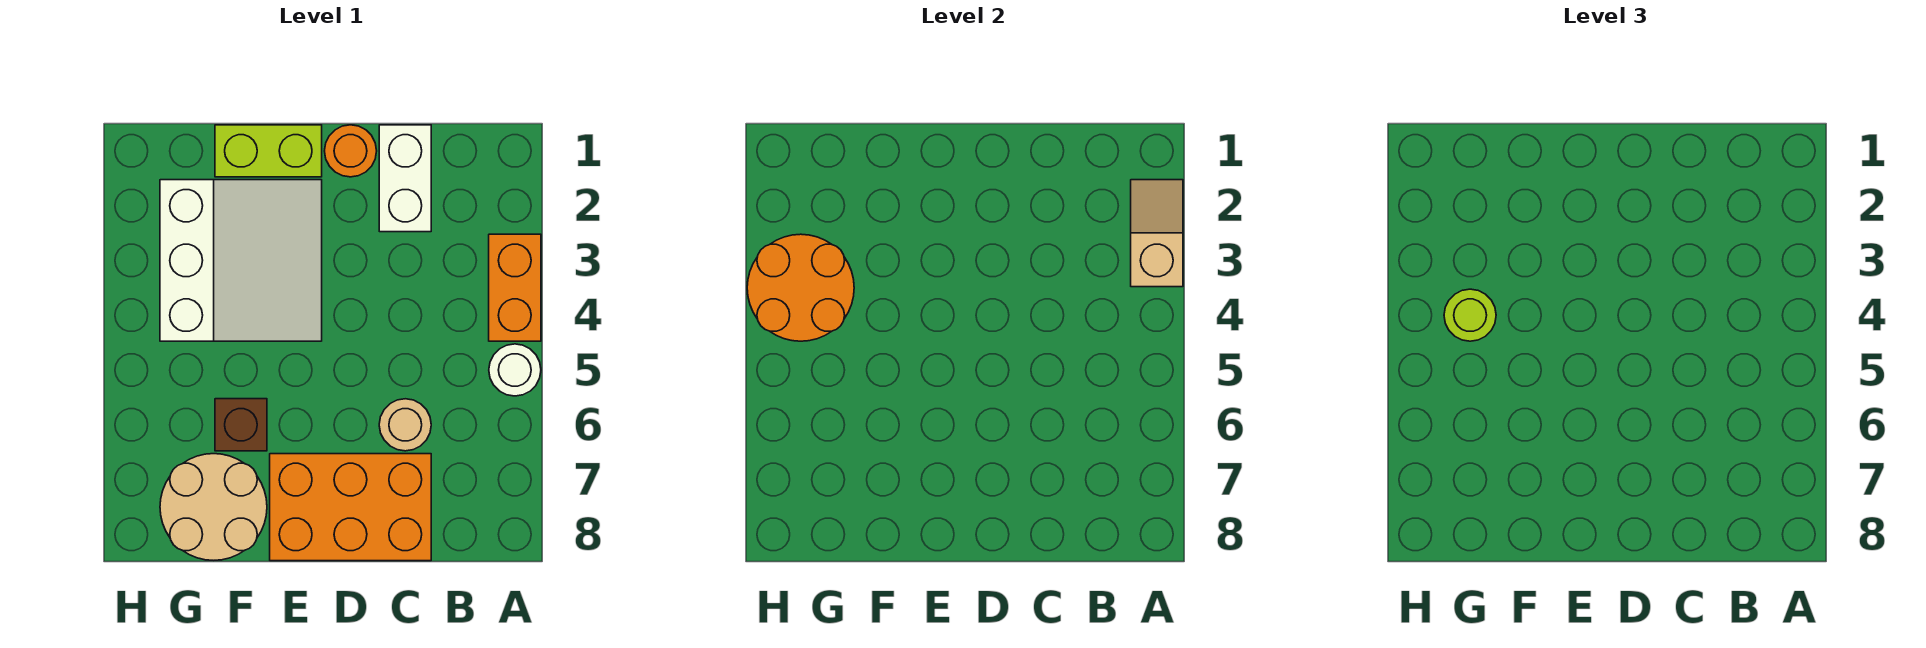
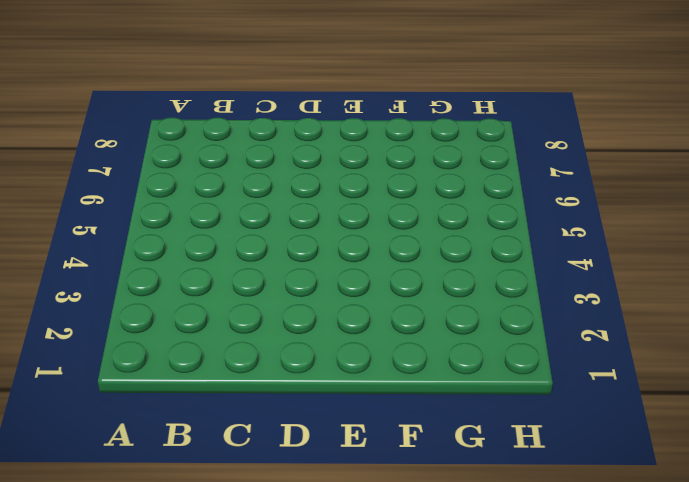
none -> orange brick A3:A4 level 1
none -> white round brick A5 level 1
none -> white brick C1:C2 level 1

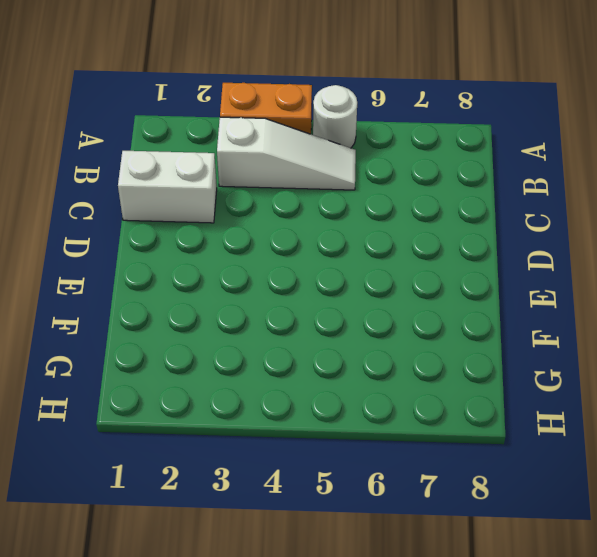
white slope B3:B5 level 1 top 3 -> none
none -> tan round brick C6 level 1
none -> orange brick C7:E8 level 1
none -> orange round brick D1 level 1

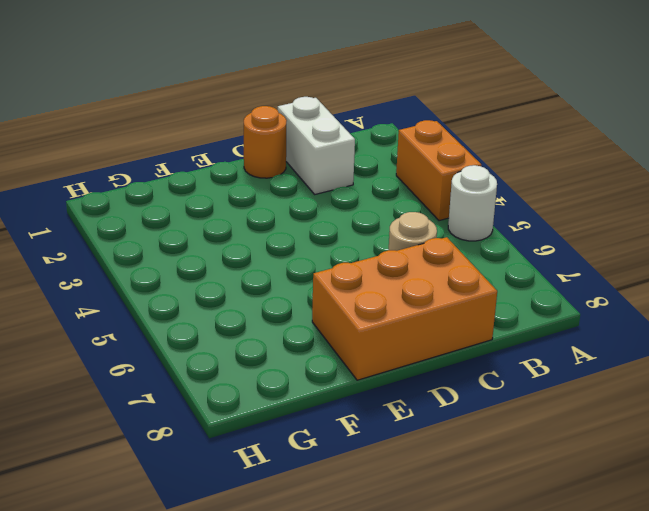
none -> lime brick E1:F1 level 1
none -> white slope E2:G4 level 1 top G
none -> brown brick F6 level 1

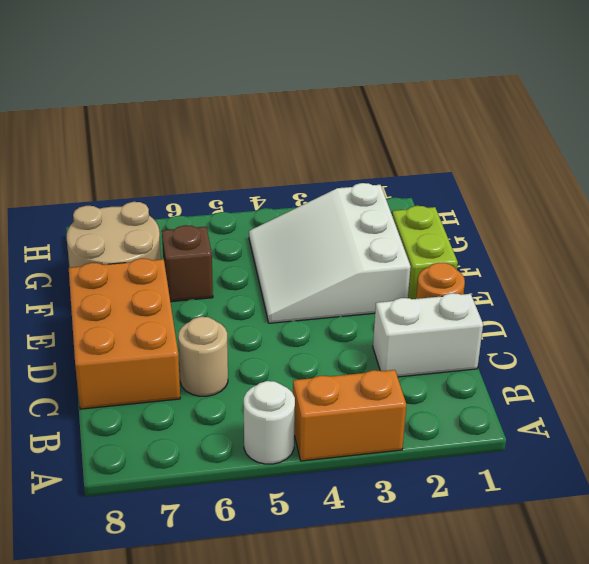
white slope E2:G4 level 1 top 2 -> white slope E2:G4 level 1 top G
none -> tan slope A2:A3 level 2 top 3
none -> orange round brick G3:H4 level 2
none -> lime round brick G4 level 3

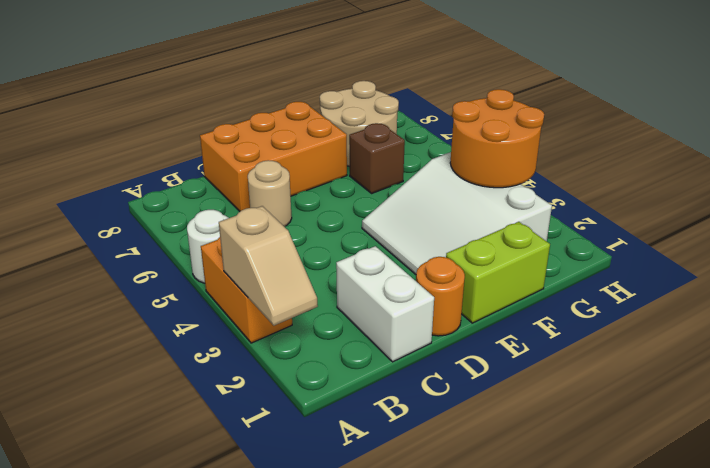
none -> lime round brick G4 level 3

